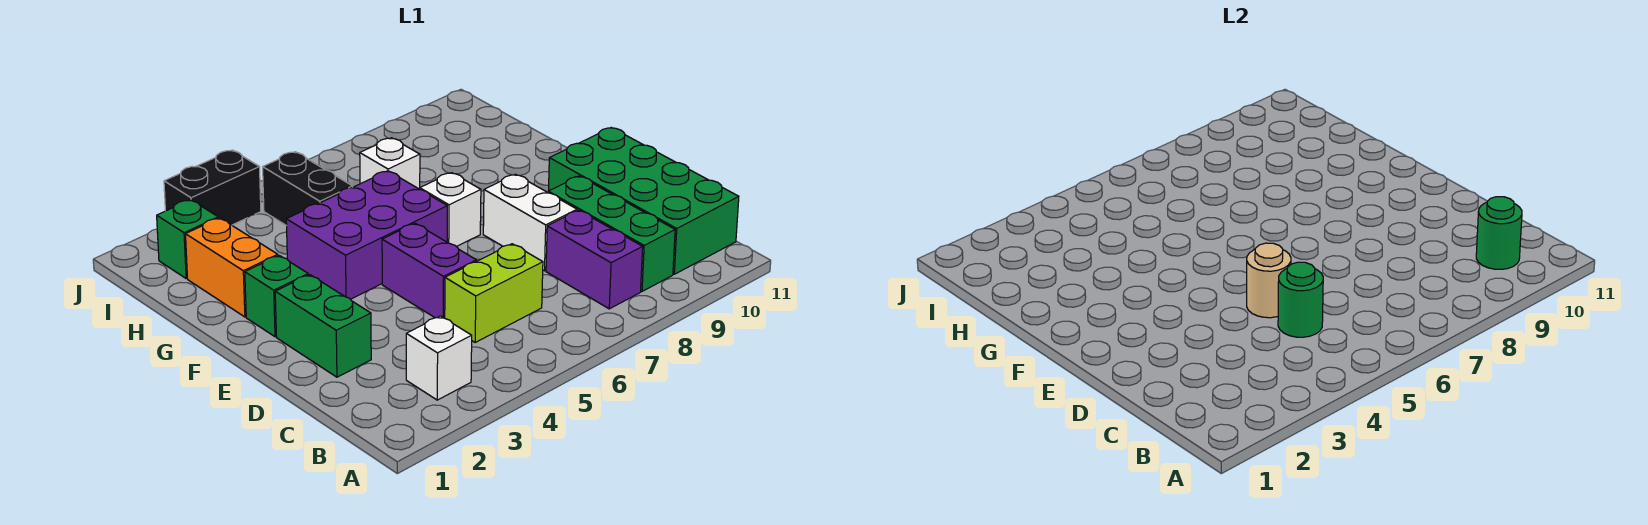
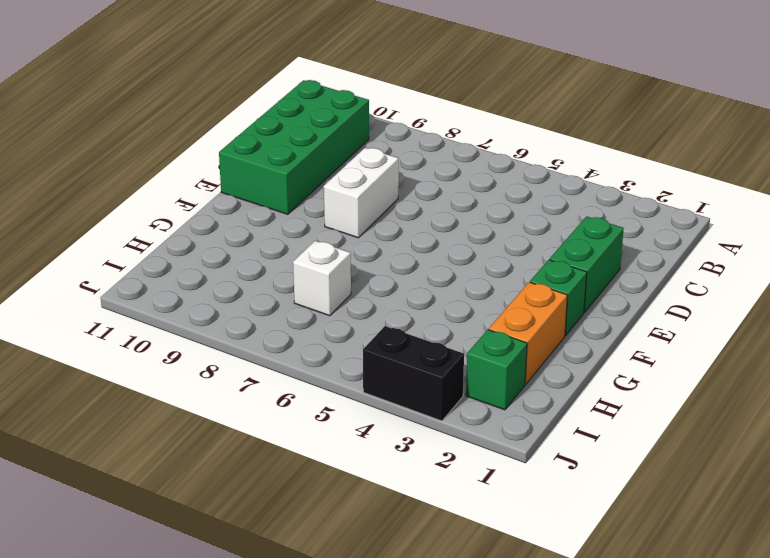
none -> white brick B3 level 1
none -> purple brick B8:C8 level 1
none -> green brick B9:D9 level 1

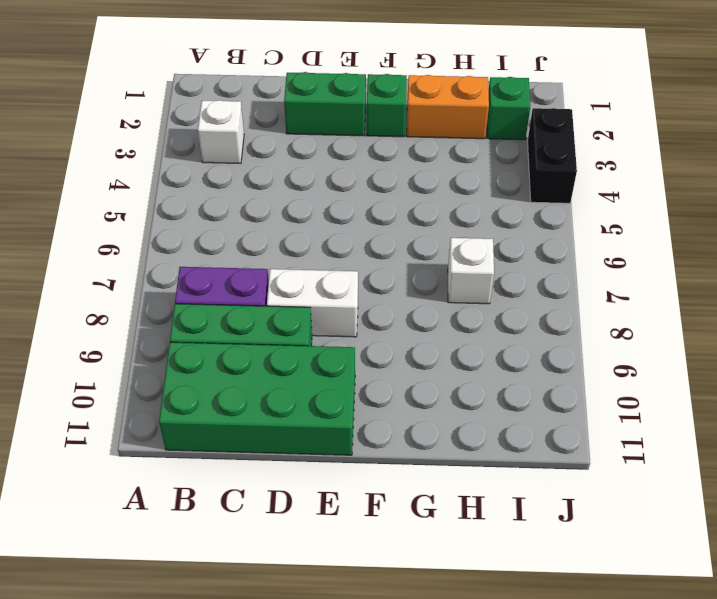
none -> lime brick C5:C6 level 1
none -> purple brick D5:E5 level 1
none -> purple brick F4:G6 level 1

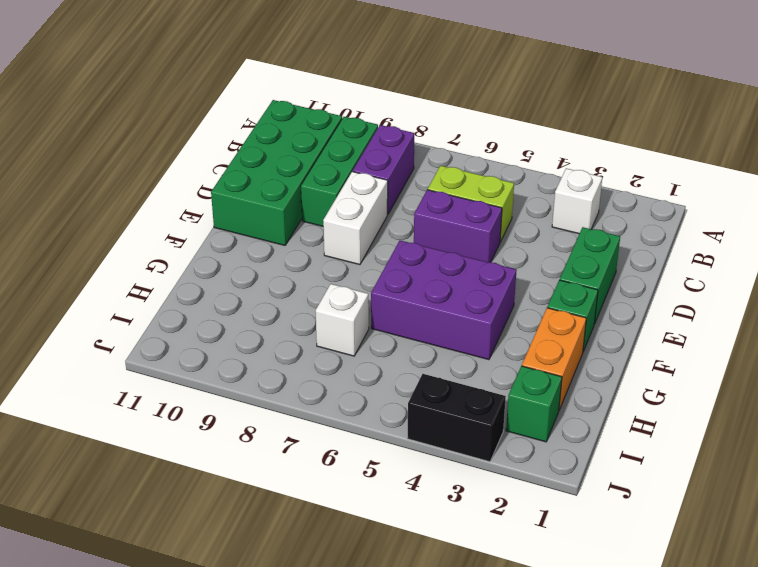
purple brick D5:D6 level 1 -> purple brick D5:E5 level 1
none -> white brick F7 level 1
none -> black brick H5:I5 level 1
none -> green round brick B10 level 2

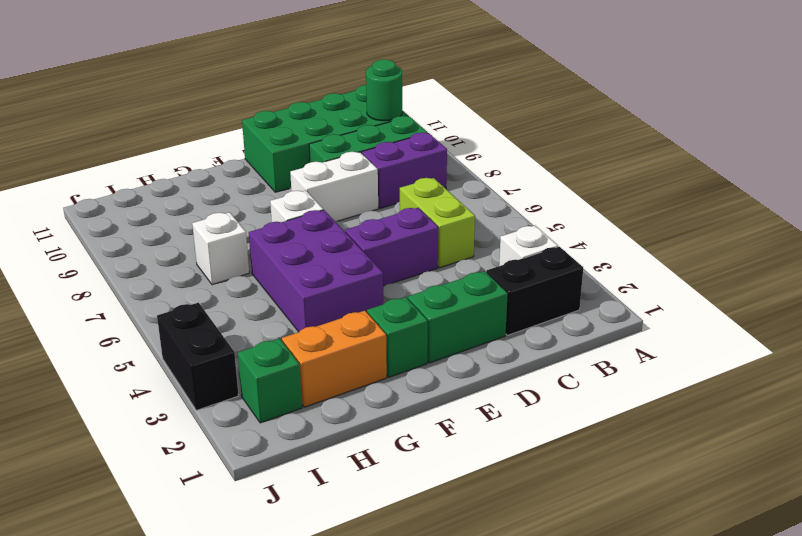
black brick B2:C2 level 1 -> black brick H5:I5 level 1
none -> green round brick C5 level 2
none -> tan round brick D5 level 2

